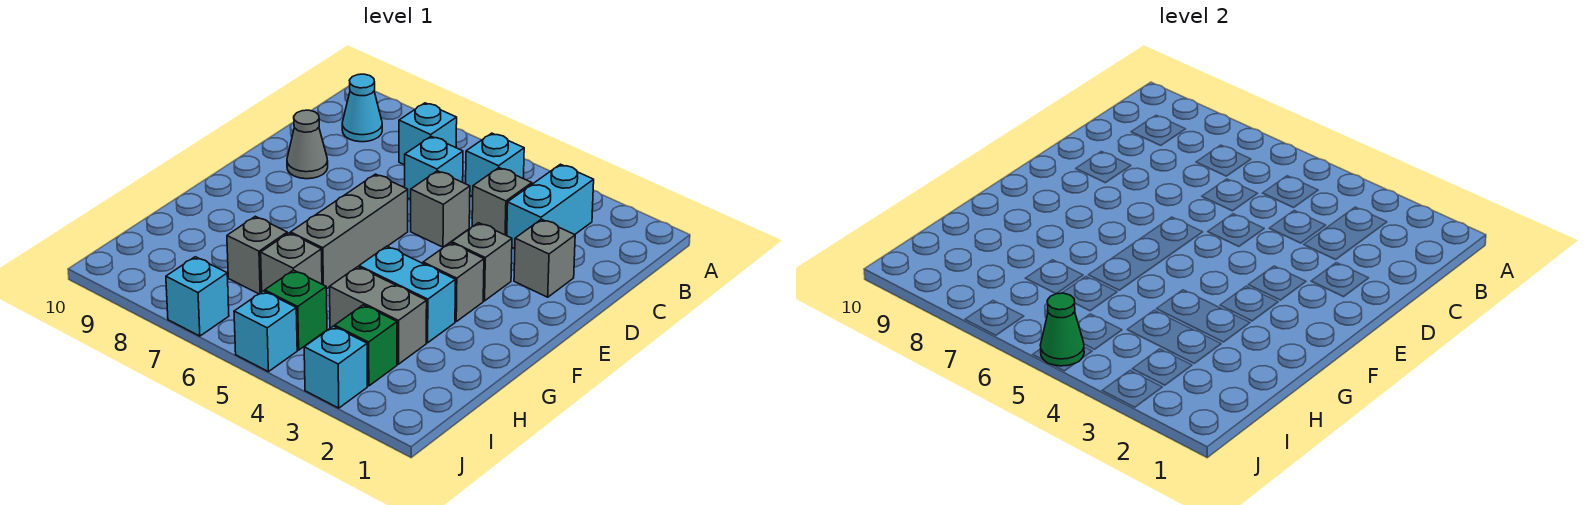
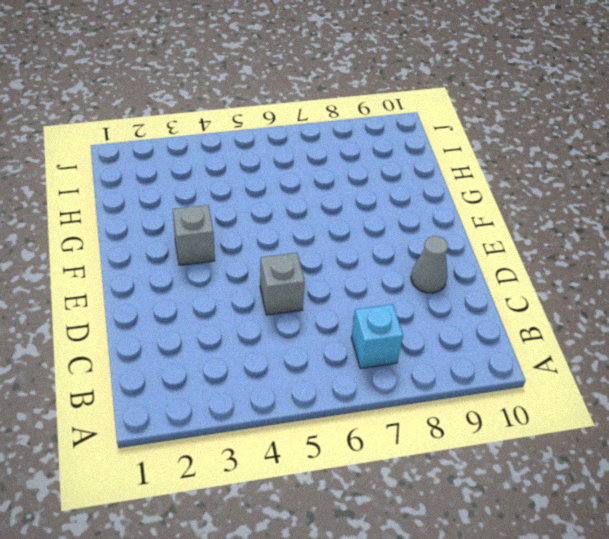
none -> cyan brick B3:C3 level 1
none -> cyan brick B5 level 1
none -> cyan cone B9 level 1

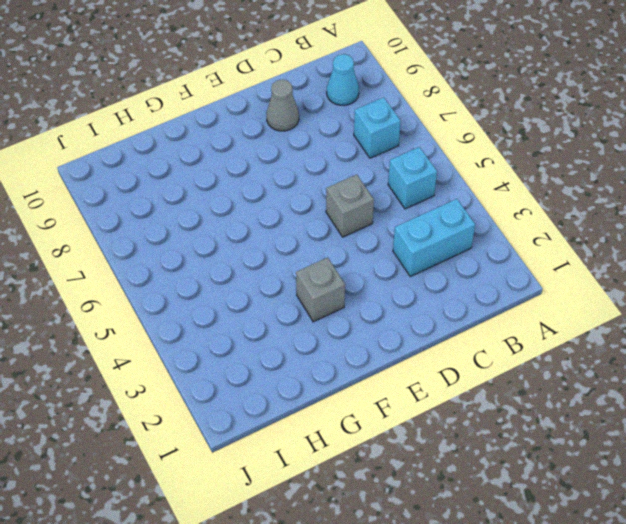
none -> grey brick C4 level 1
none -> cyan brick C6 level 1
none -> grey brick D2 level 1

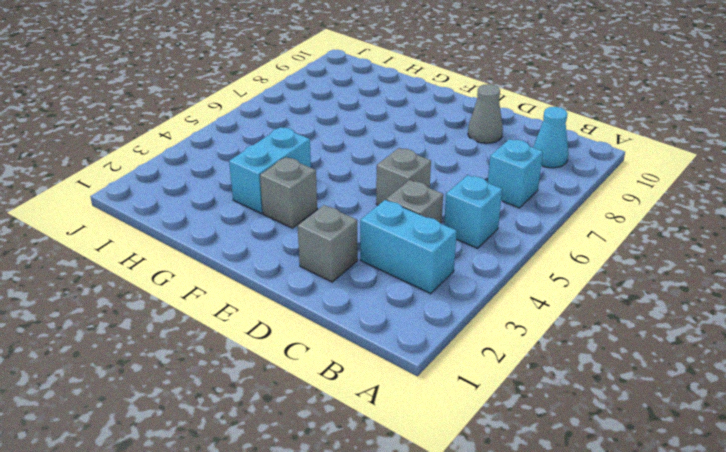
none -> cyan brick C6 level 1
none -> grey brick E3 level 1
none -> grey brick E6:G6 level 1

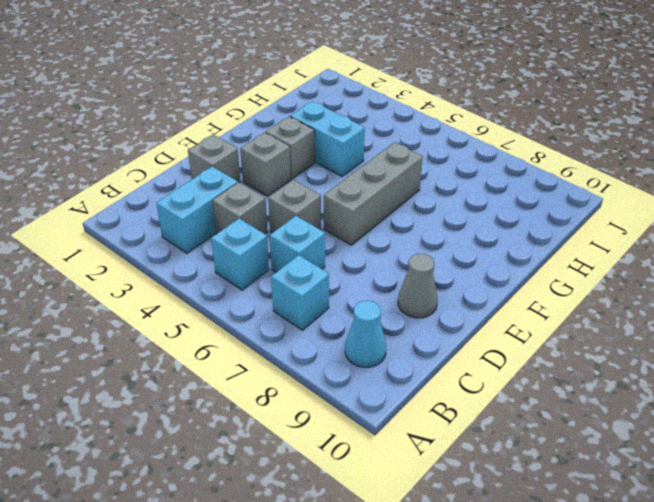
none -> grey brick H3:H4 level 1
none -> grey brick H6 level 1
none -> grey brick H7 level 1

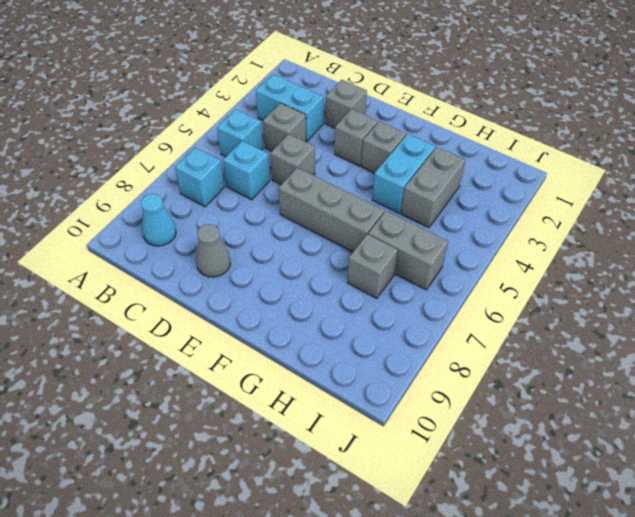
grey brick H6:I6 level 1 -> grey brick H6 level 1
none -> green brick I3 level 1
none -> green brick I5 level 1
none -> cyan brick J3 level 1

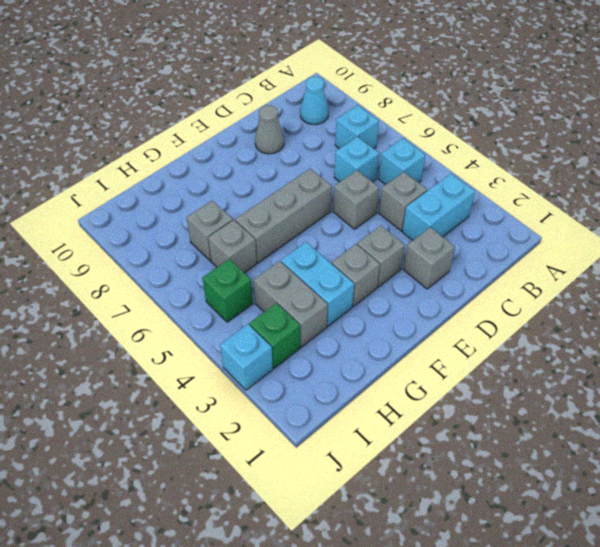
none -> cyan brick J5 level 1
none -> cyan brick J7 level 1
none -> green cone J5 level 2

